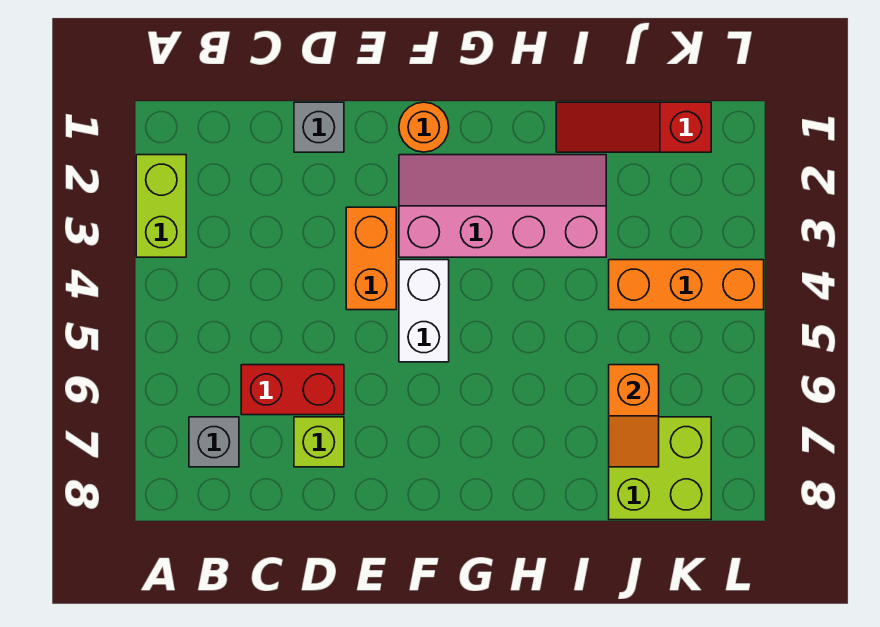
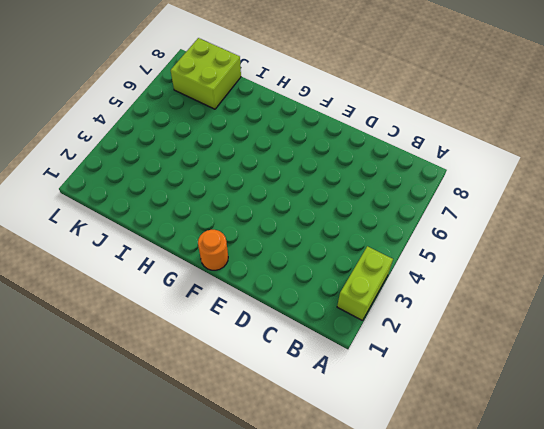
none -> grey brick B7 level 1
none -> red brick C6:D6 level 1
none -> grey brick D1 level 1

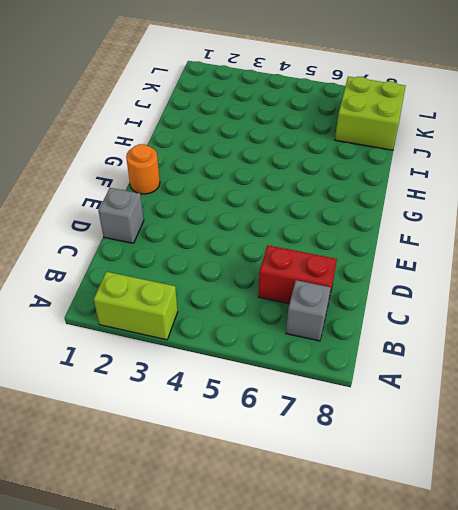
red brick C6:C7 level 1 -> red brick C6:D6 level 1
none -> lime brick D7 level 1
none -> orange brick E3:E4 level 1
none -> pink slope F2:I3 level 1 top 3

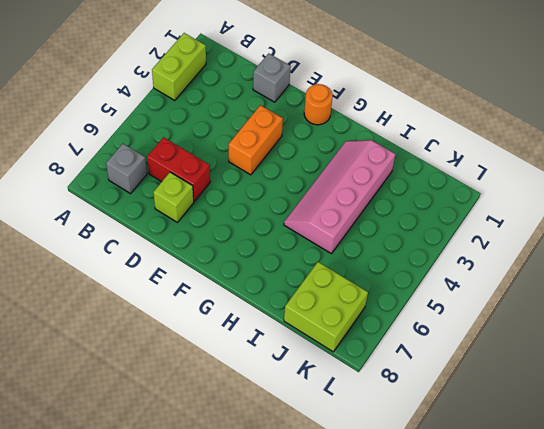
pink slope H2:I5 level 1 top I -> pink slope F2:I3 level 1 top 3
none -> white brick F4:F5 level 1
none -> red slope I1:K1 level 1 top K
none -> orange brick J4:L4 level 1

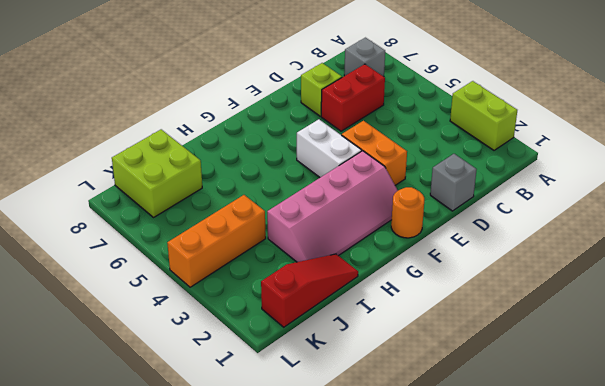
none -> orange slope J6:J7 level 2 top 6

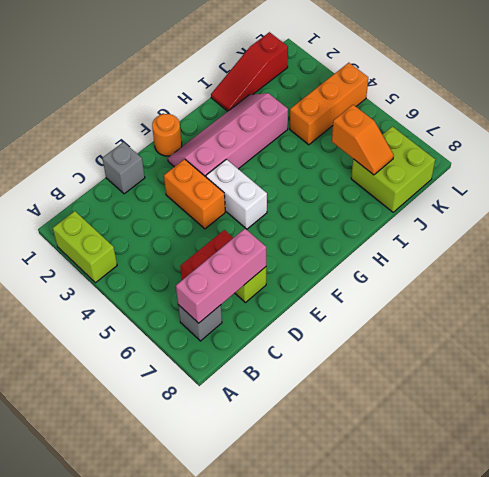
pink brick B7:D7 level 2 -> none

